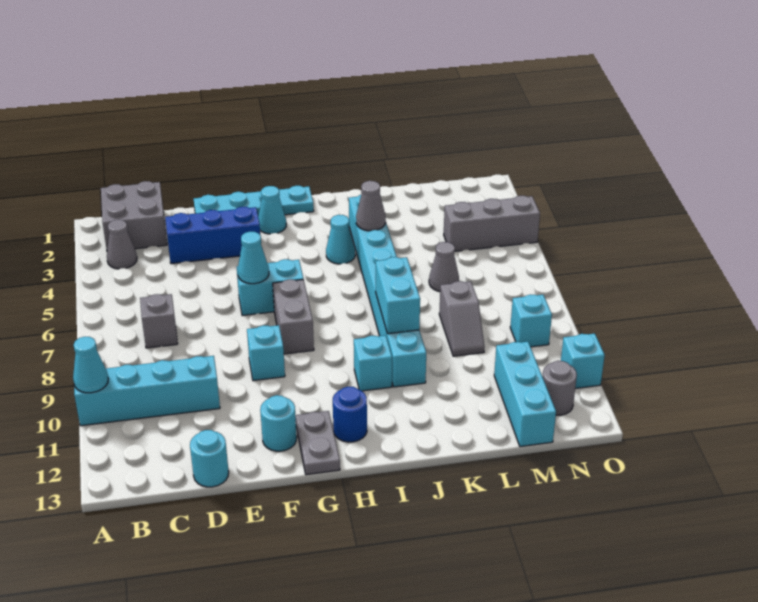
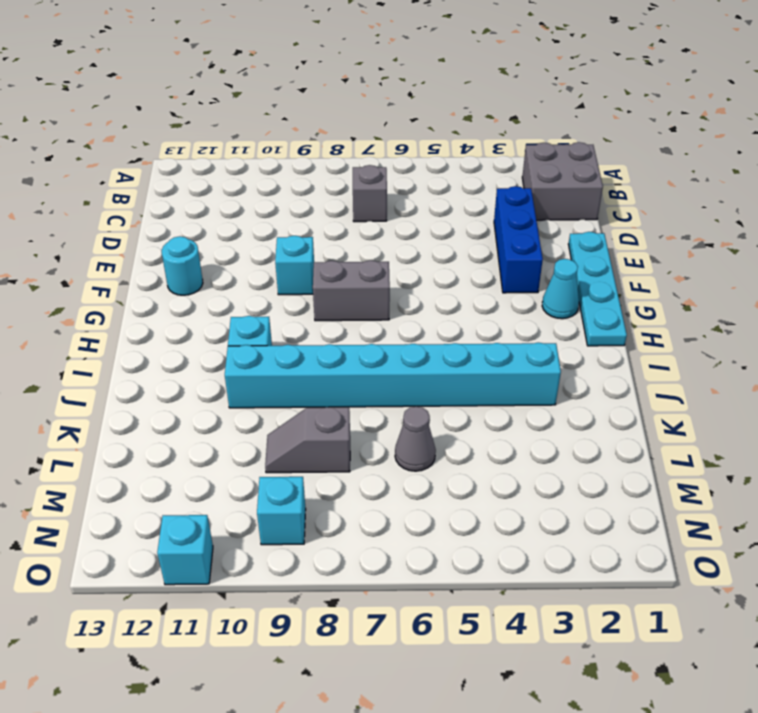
none -> cyan brick A10:D10 level 1
none -> grey cone B3 level 1
none -> cyan round brick D13 level 1

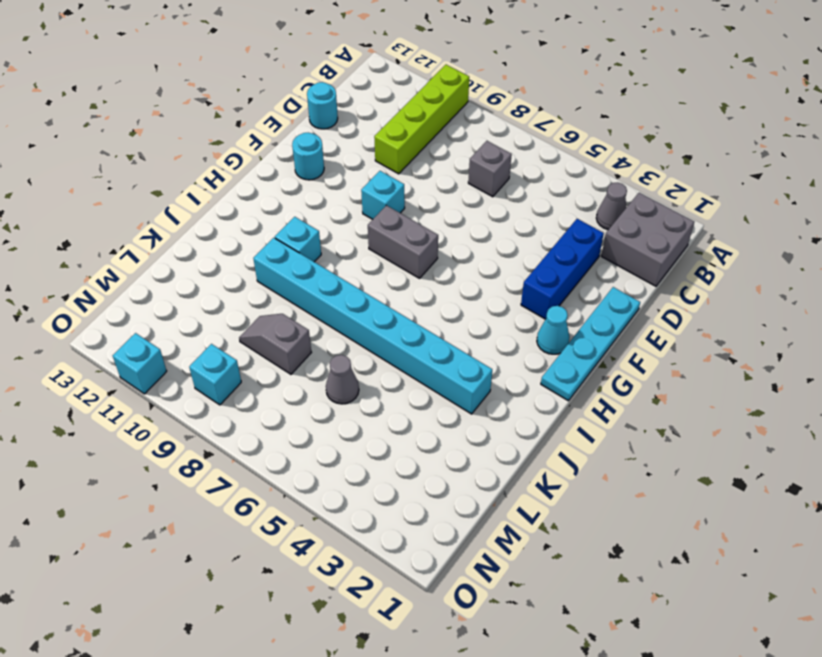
lime brick A10:D10 level 1 -> cyan brick A10:D10 level 1
none -> cyan brick F6:G6 level 1
none -> grey plate G12:G13 level 1
none -> blue round brick H12 level 1

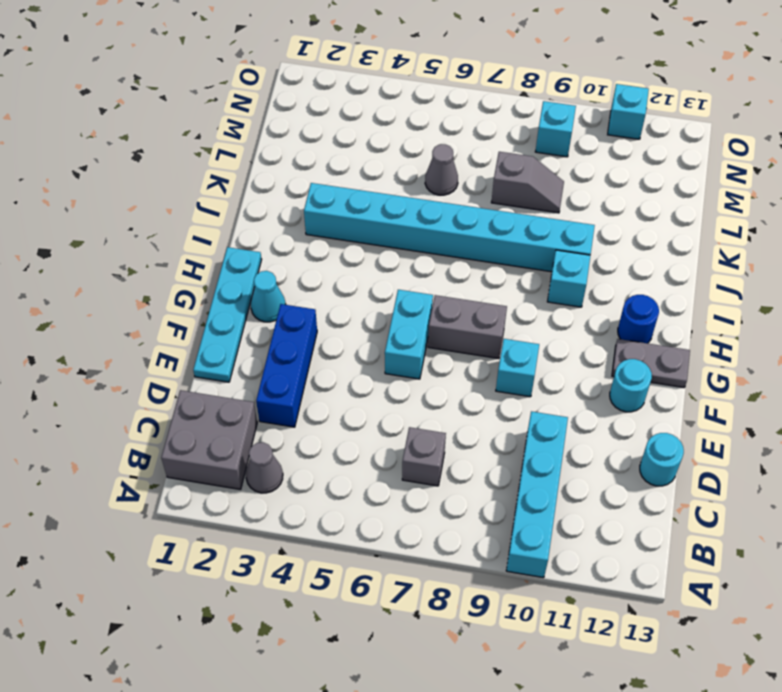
none -> cyan cone I4 level 1
none -> grey brick M4:O4 level 1
none -> cyan brick M11:M13 level 1

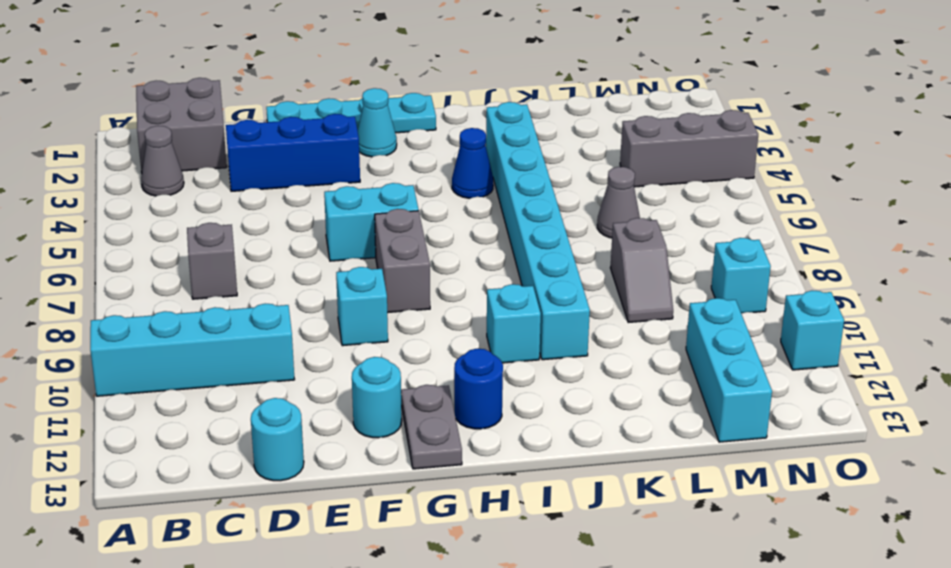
blue cone I4 level 1 -> cyan cone I4 level 1
none -> grey round brick N12 level 1
none -> cyan cone A10 level 2
none -> cyan cone F6 level 2

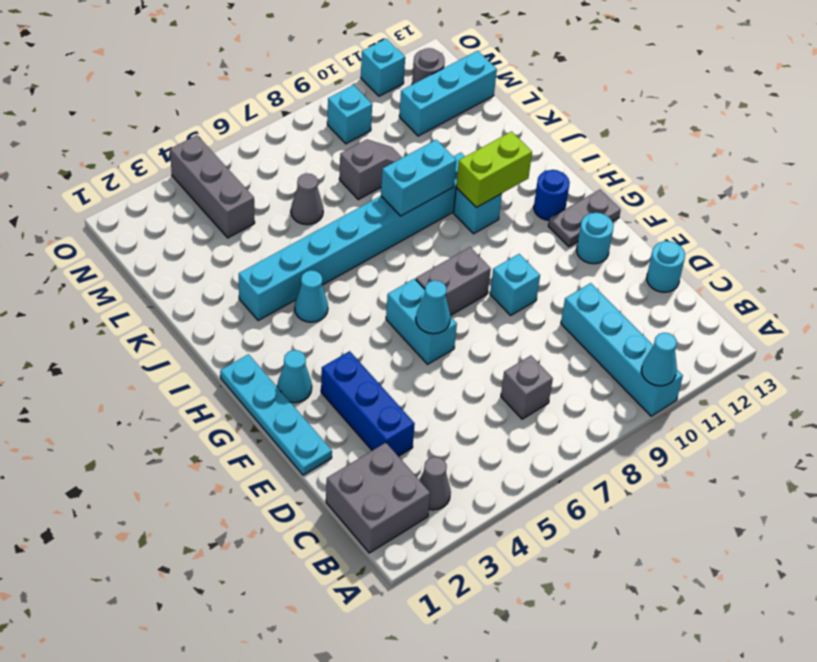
lime brick I10:I11 level 2 -> none
none -> grey cone J4 level 2

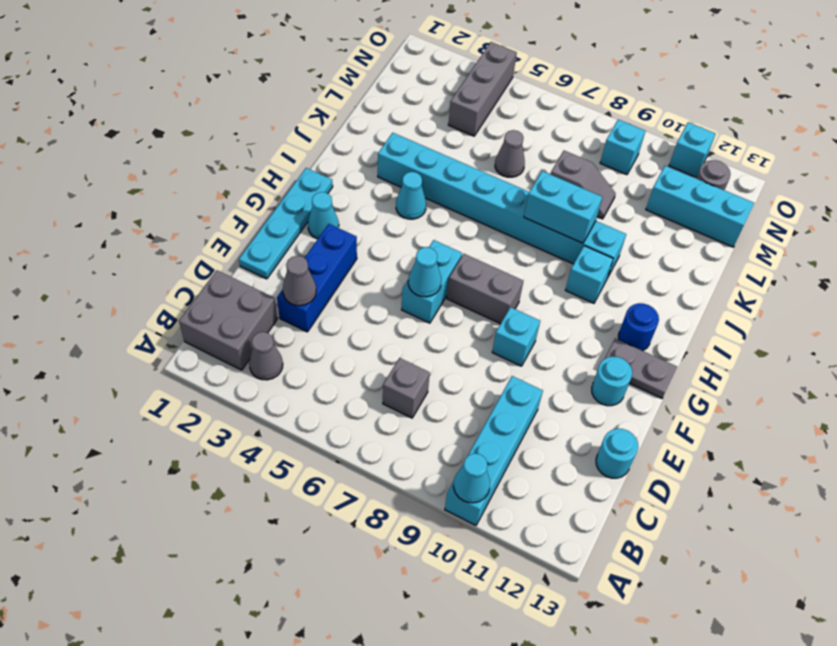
grey cone D3 level 2 -> grey cone J4 level 2

